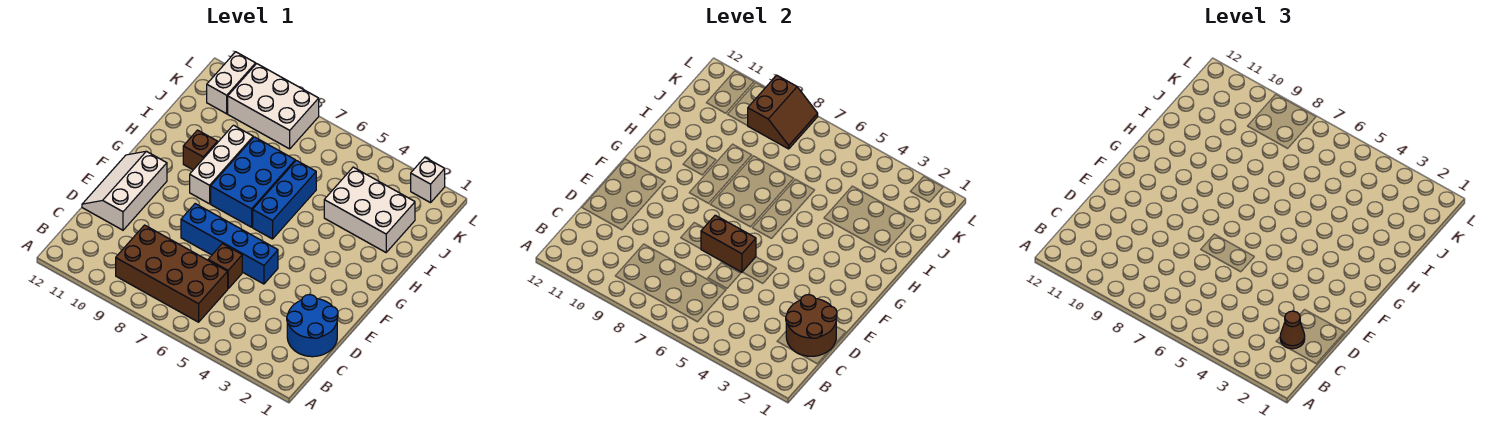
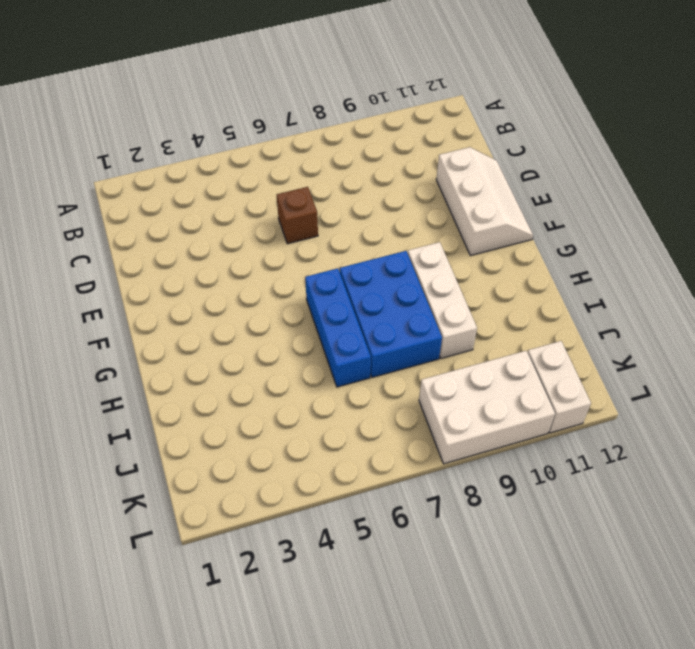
none -> brown brick B6:C9 level 1
none -> blue round brick C1:D2 level 1
none -> blue brick E5:E8 level 1

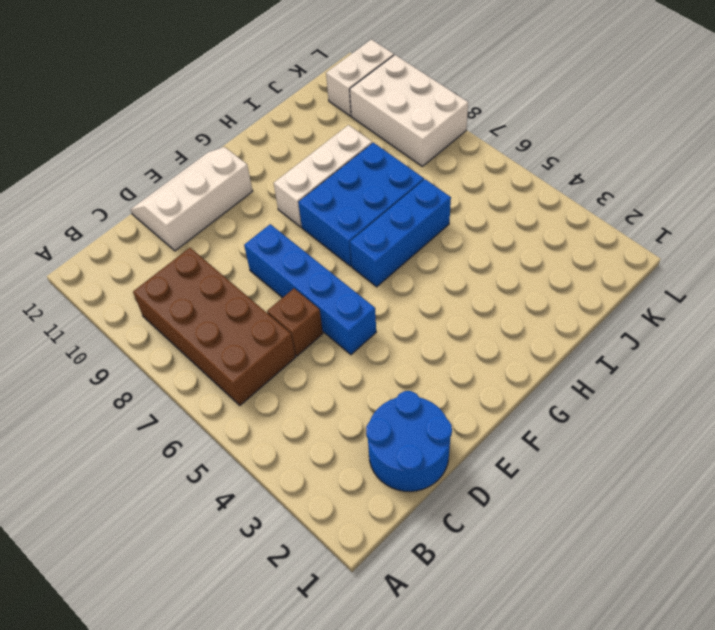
none -> brown brick H10 level 1
none -> white brick I2:J4 level 1
none -> white brick L2 level 1

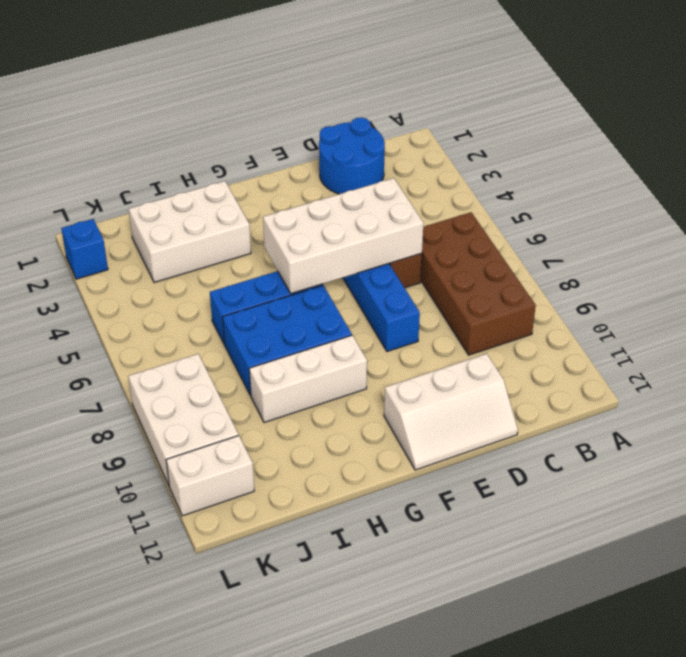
white brick D5:G6 level 2 -> brown brick E6:E7 level 2
white brick H2:J3 level 1 -> white brick I2:J4 level 1
blue brick L2 level 1 -> white brick L2 level 1
none -> brown brick H10 level 1
none -> brown round brick C1:D2 level 2
none -> brown slope K8:L9 level 2 top 9

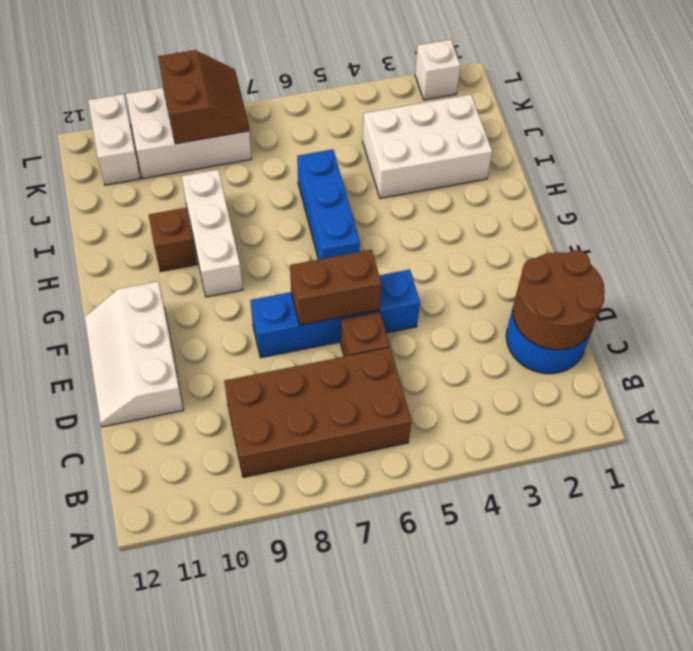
none -> blue brick G7:I8 level 1
none -> brown cone C2 level 3

